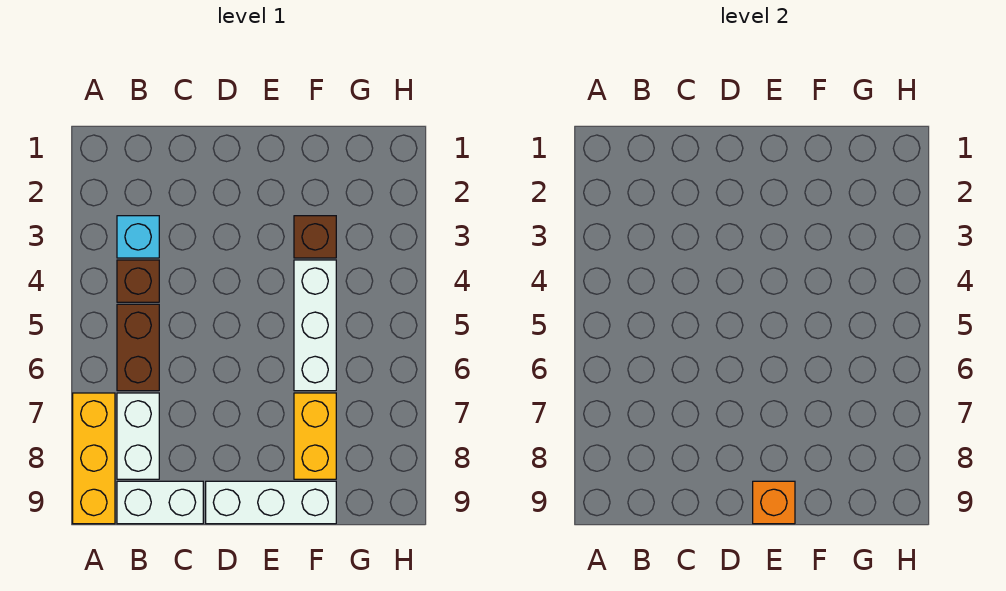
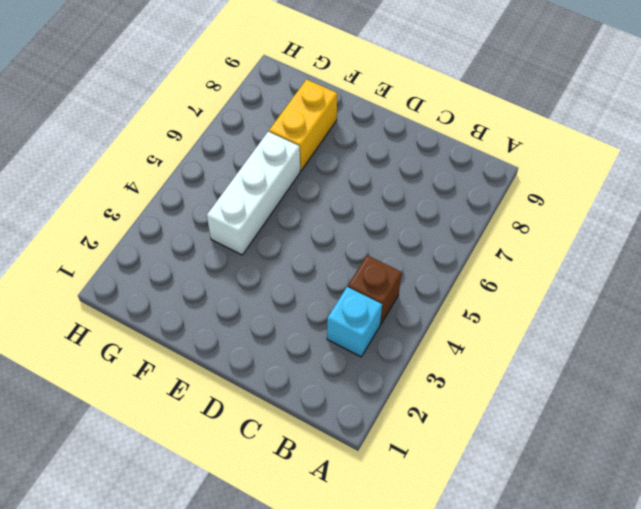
none -> yellow brick A7:A9 level 1
none -> brown brick B5:B6 level 1

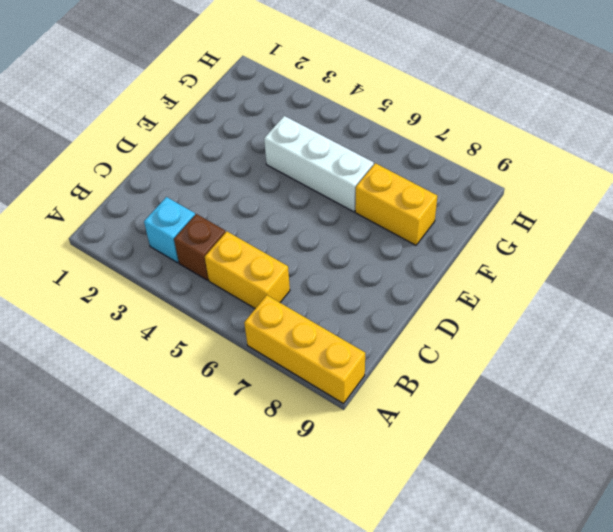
yellow brick B5:B6 level 1 -> brown brick B5:B6 level 1
none -> white brick B7:B8 level 1
none -> white brick B9:C9 level 1

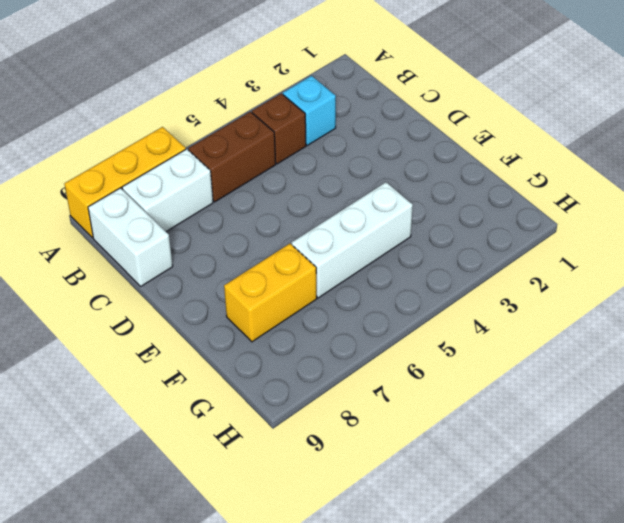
none -> white brick D9:F9 level 1
none -> brown brick F3 level 1

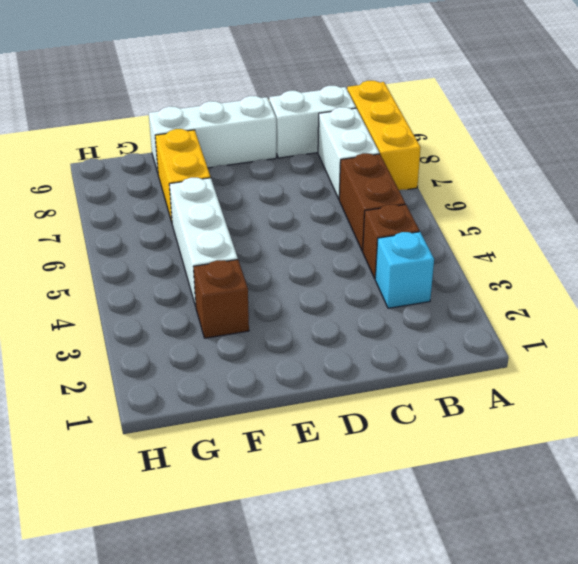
none -> orange brick E9 level 2

